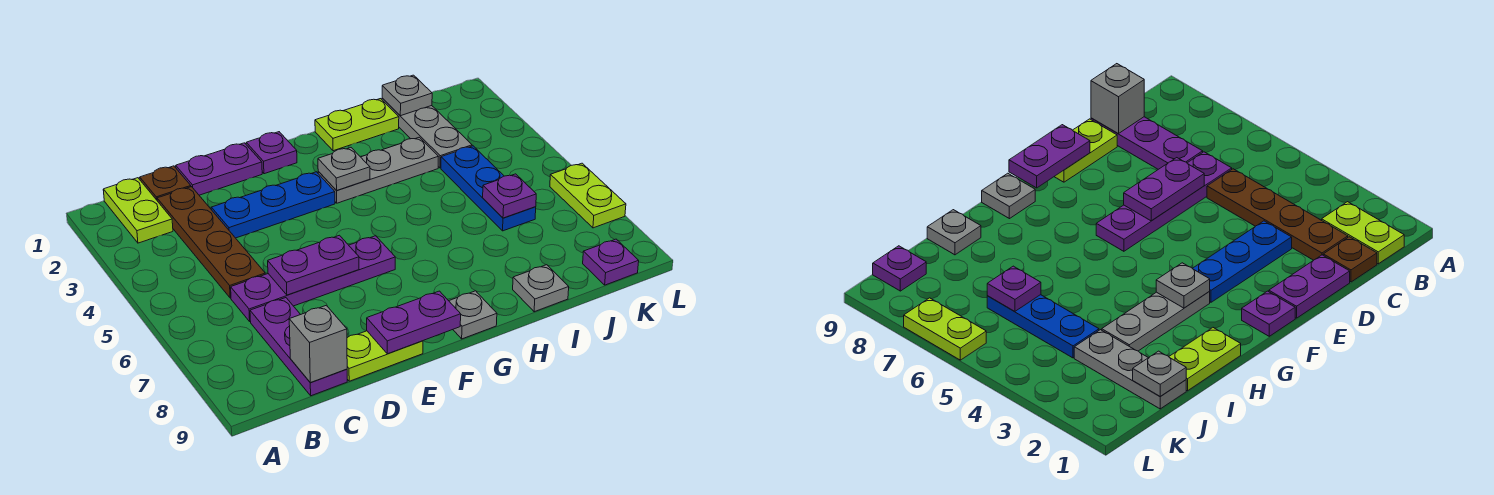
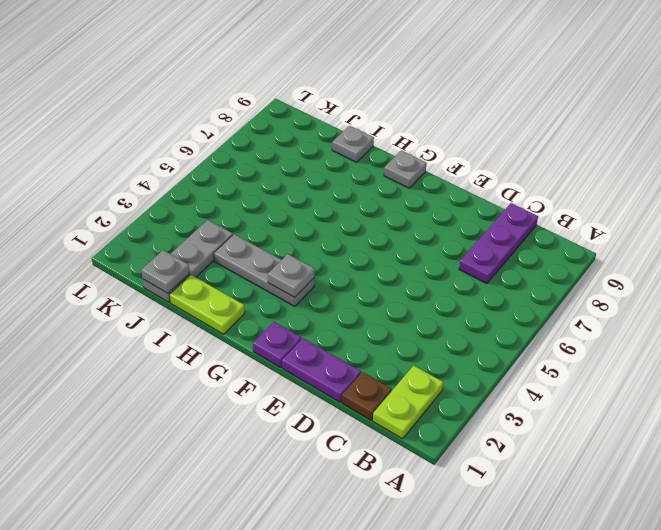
none -> brown plate C2:C5 level 1
none -> purple plate C6:F6 level 1
none -> blue plate D3:F3 level 1

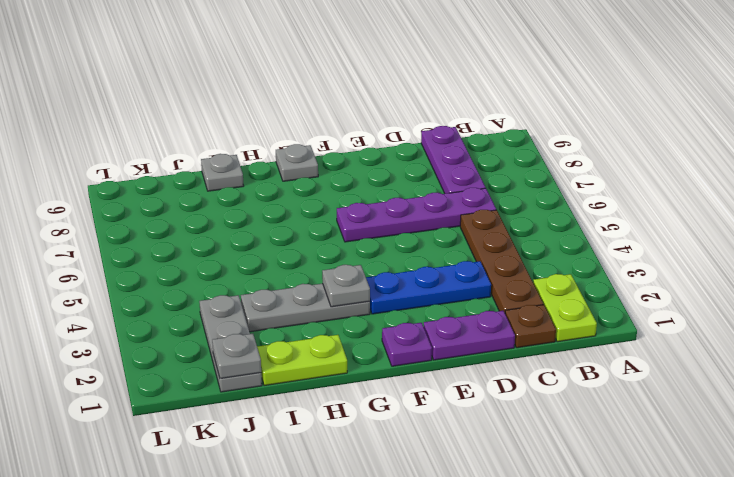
none -> lime plate D9:E9 level 1
none -> blue plate J4:J6 level 1
none -> purple plate K9 level 1

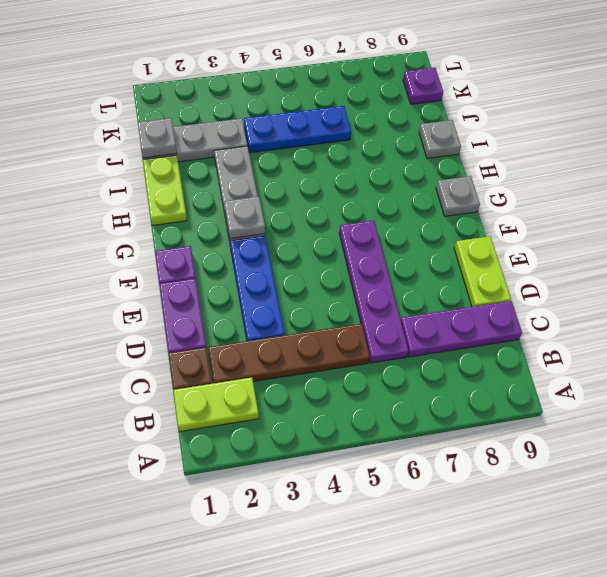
none -> lime plate L6:L7 level 1
none -> grey brick C9 level 2
none -> purple plate D6:E6 level 2

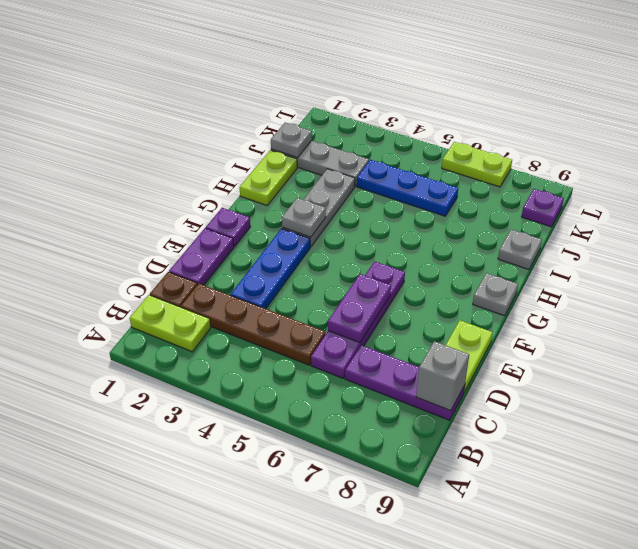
none -> purple plate E9:F9 level 2
none -> purple plate J6 level 2

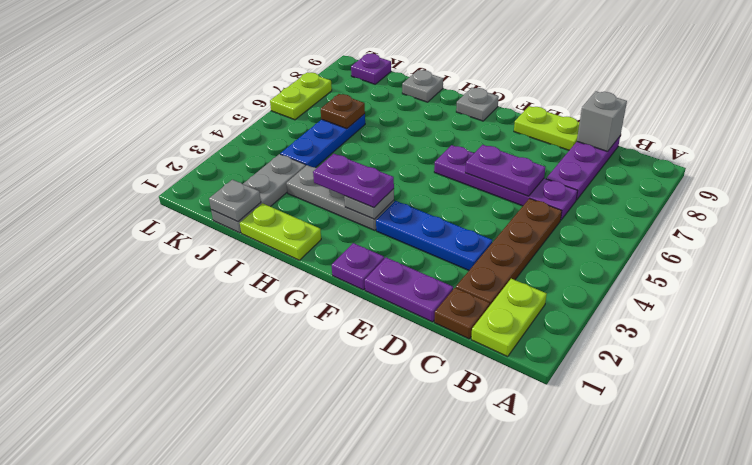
purple plate G3:H3 level 3 -> purple plate E9:F9 level 2
brown plate J6 level 2 -> purple plate J6 level 2

